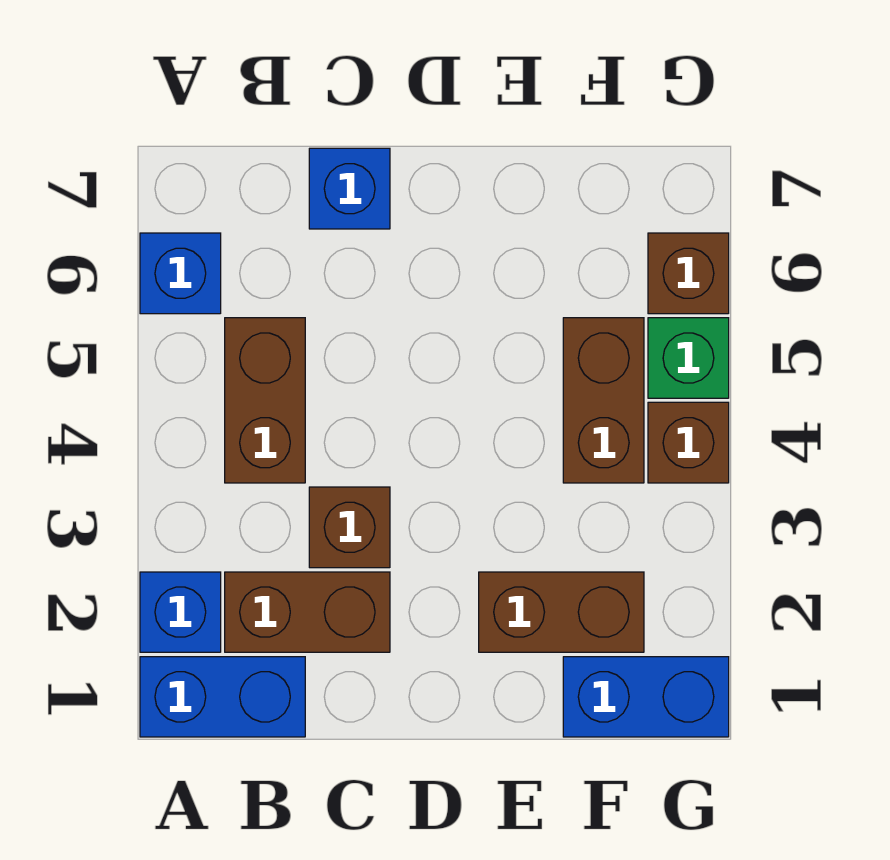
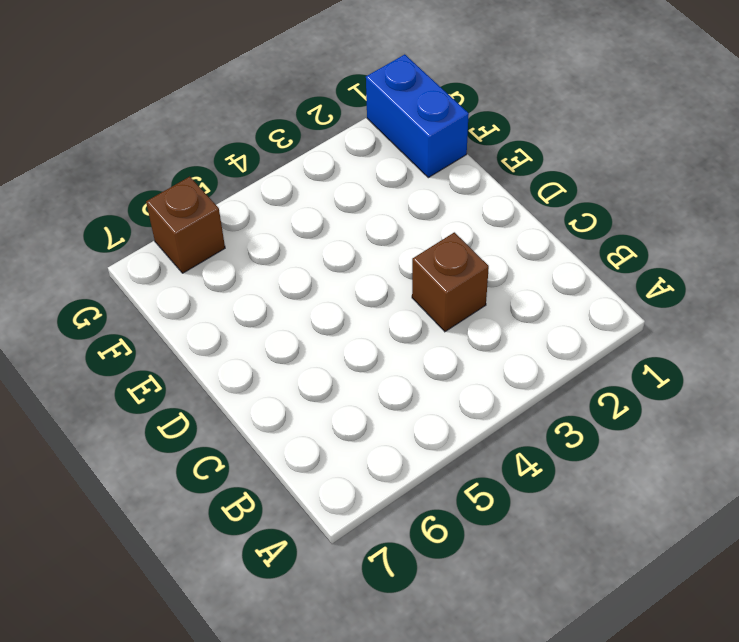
none -> blue brick A1:B1 level 1
none -> blue brick A2 level 1
none -> blue brick A6 level 1

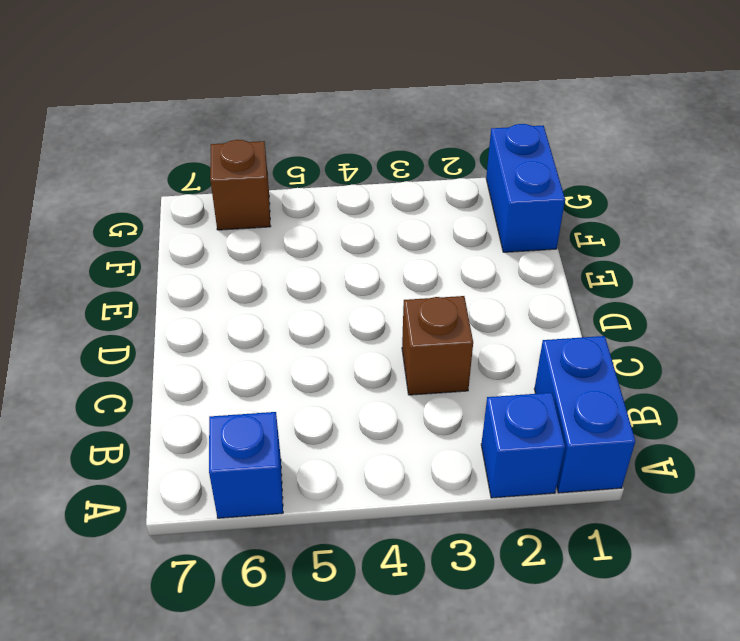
none -> brown brick B2:C2 level 1
none -> brown brick B4:B5 level 1
none -> blue brick C7 level 1

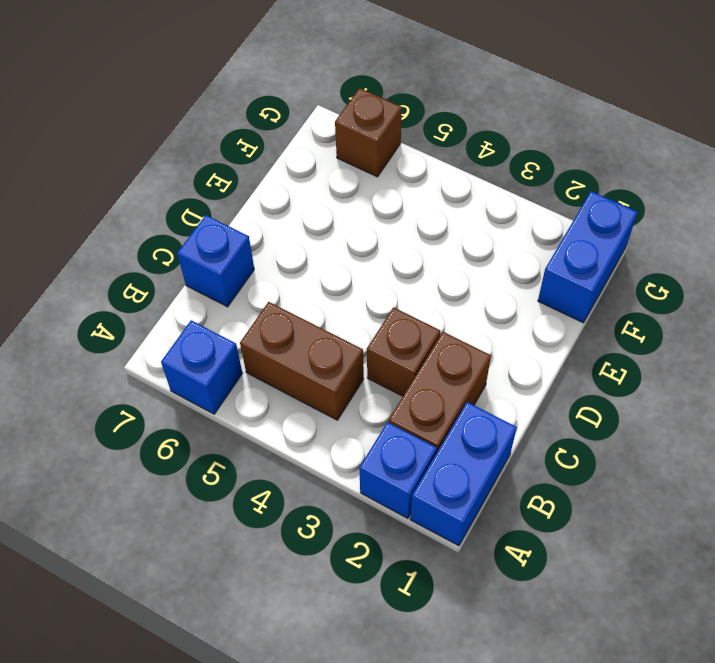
none -> brown brick E2:F2 level 1
none -> brown brick F4:F5 level 1
none -> brown brick G4 level 1

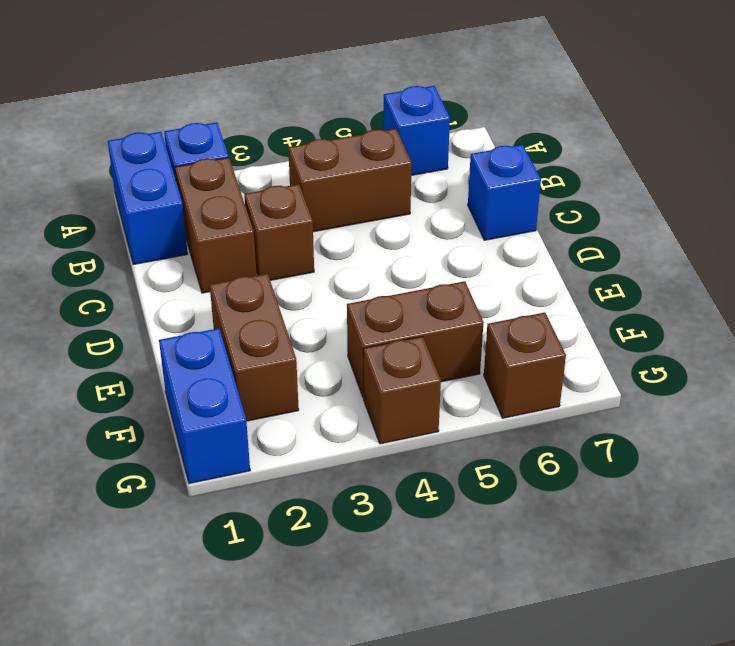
none -> green brick G5 level 1

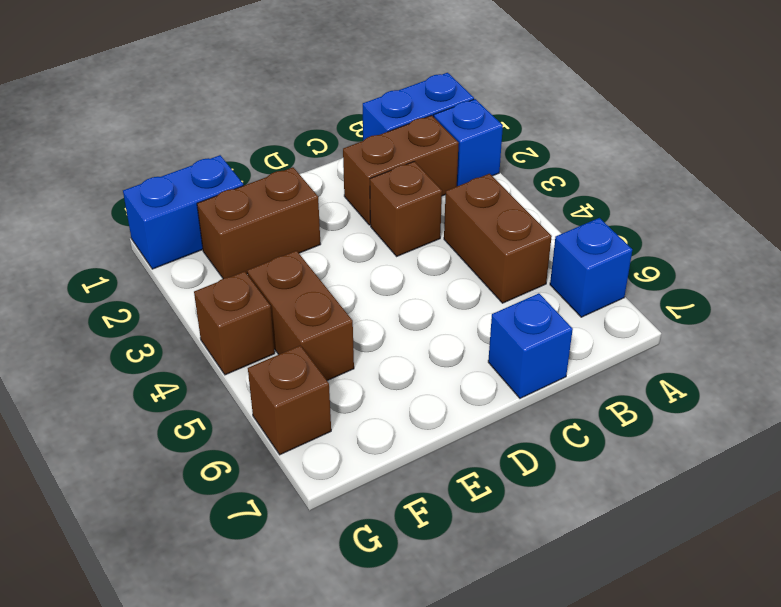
none -> green brick G5 level 1

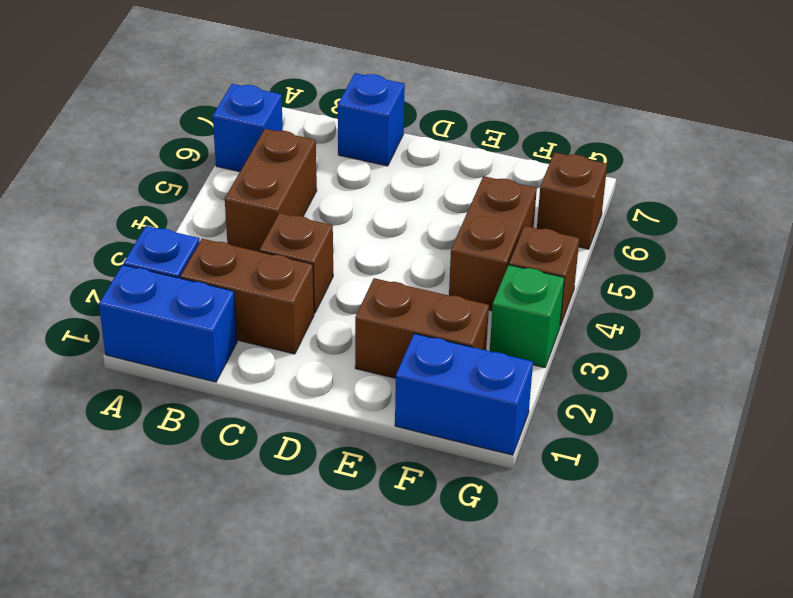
green brick G3 level 1 -> green brick G5 level 1

